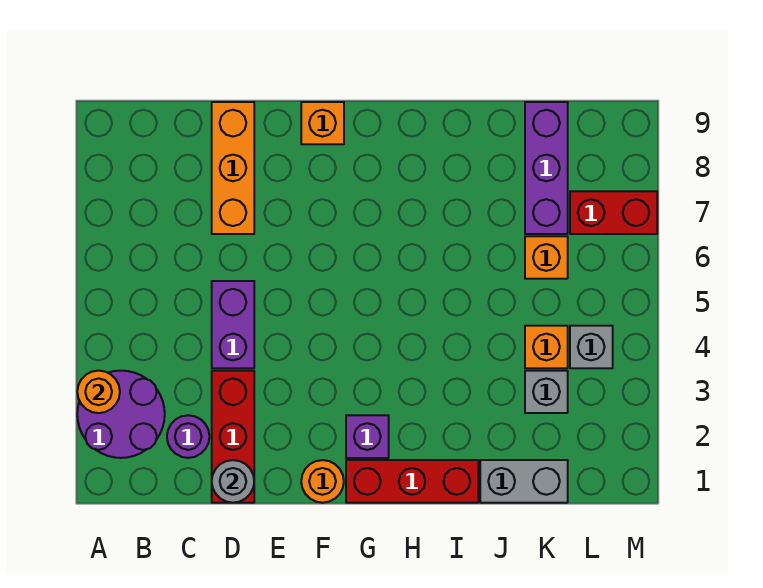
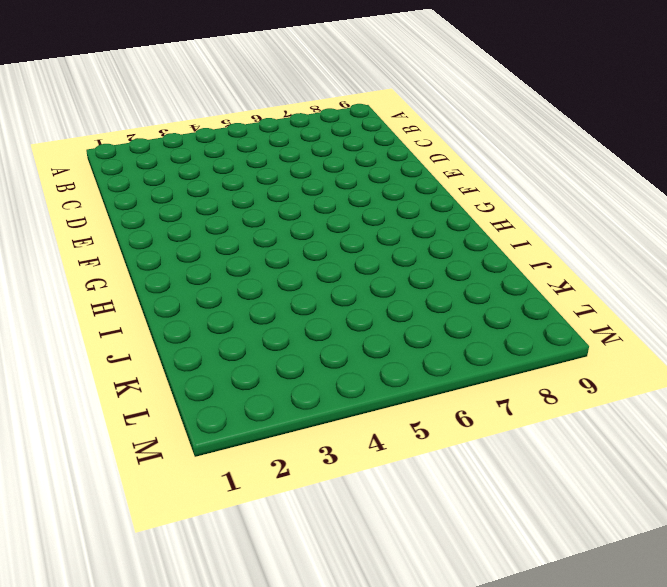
none -> purple round brick A2:B3 level 1
none -> purple round brick C2 level 1
none -> red brick D1:D3 level 1

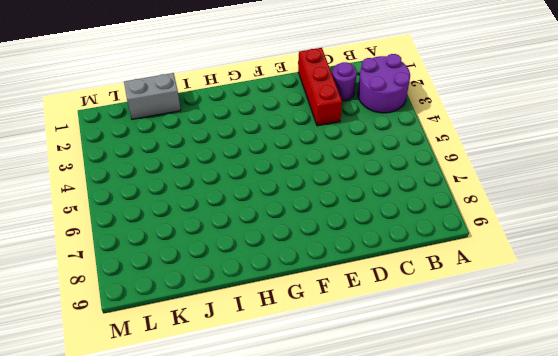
none -> purple brick D4:D5 level 1
none -> orange brick D7:D9 level 1
none -> orange round brick F1 level 1

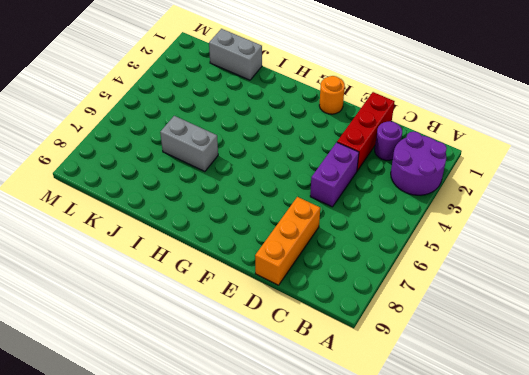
grey brick I6:J6 level 1 -> none
none -> orange brick F9 level 1
none -> red brick G1:I1 level 1
none -> purple brick G2 level 1

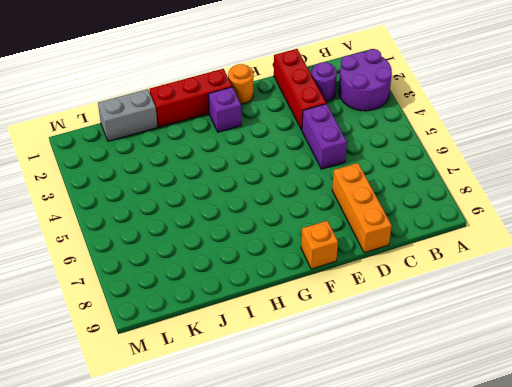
none -> grey brick K3 level 1
none -> orange brick K4 level 1
none -> orange brick K6 level 1

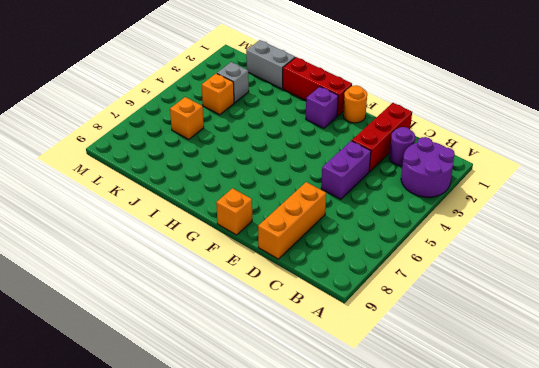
none -> purple brick K7:K9 level 1
none -> grey brick L4 level 1
none -> red brick L7:M7 level 1

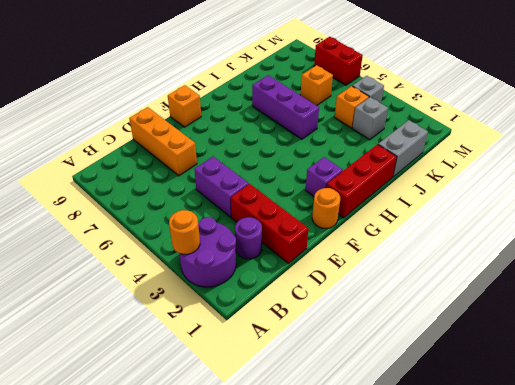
purple brick I5:I7 level 1 -> purple brick K7:K9 level 1
red brick M6:M7 level 1 -> red brick L7:M7 level 1
none -> grey round brick D1 level 2

